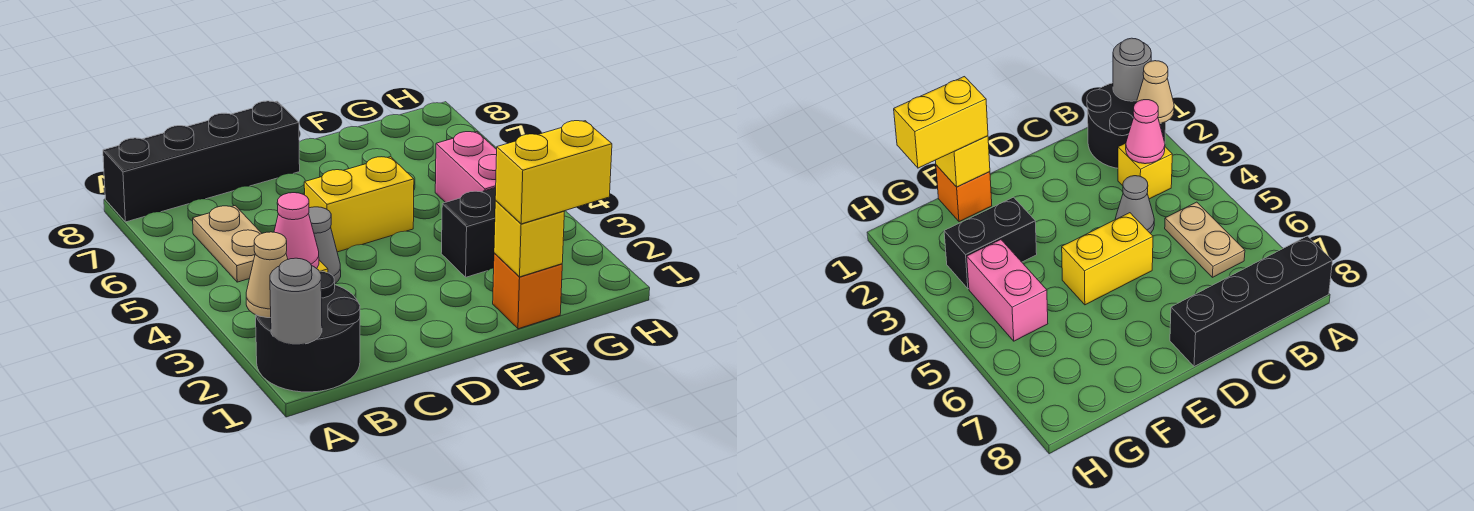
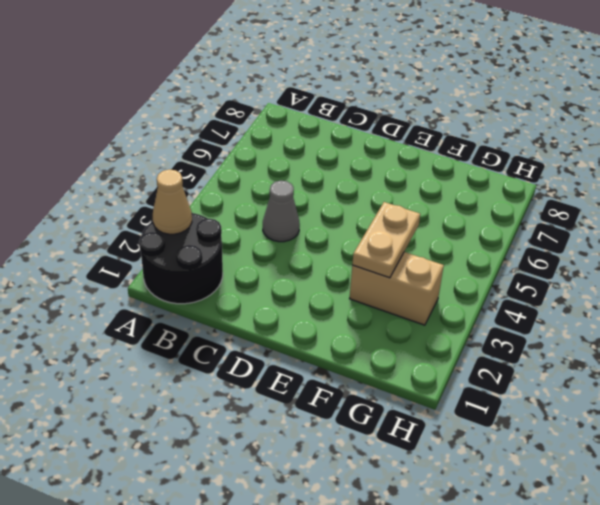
tan brick F3:G3 level 1 -> black brick F3:G3 level 1
tan plate F3:F4 level 2 -> tan plate B5:B6 level 1
none -> black brick A8:D8 level 1
none -> yellow brick B3 level 1
none -> yellow brick D5:E5 level 1

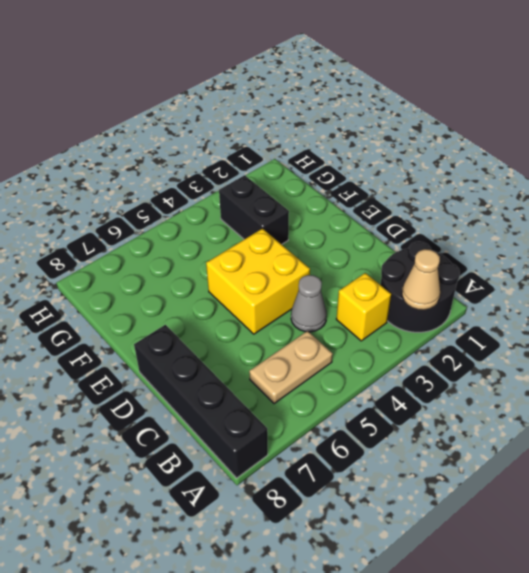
yellow brick D4:E5 level 1 -> yellow brick D5:E5 level 1
none -> orange brick F1 level 1
none -> pink brick G4:G5 level 1
none -> grey round brick A1 level 2

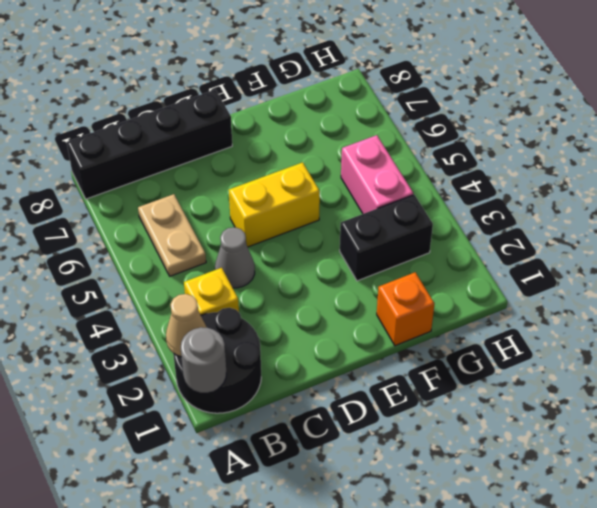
none -> pink cone B3 level 2
none -> yellow brick F1 level 2
none -> yellow brick F1:G1 level 3

